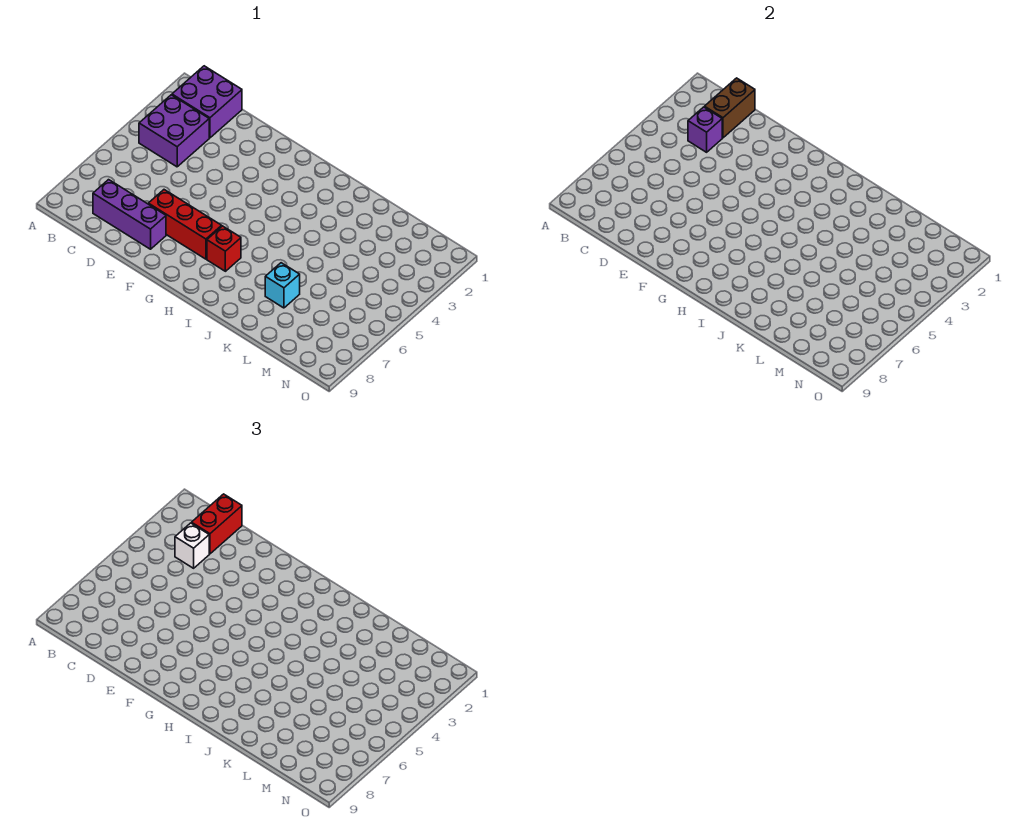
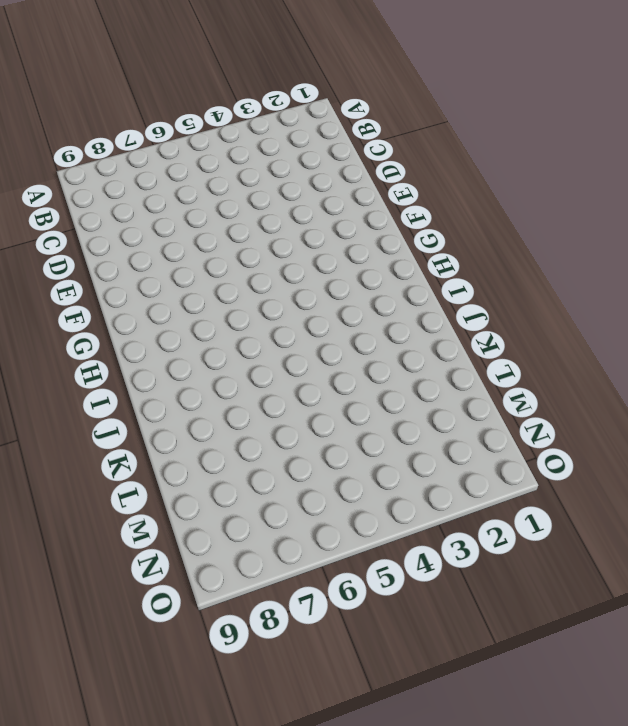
none -> purple brick B1:C2 level 1
none -> purple brick B3:C4 level 1

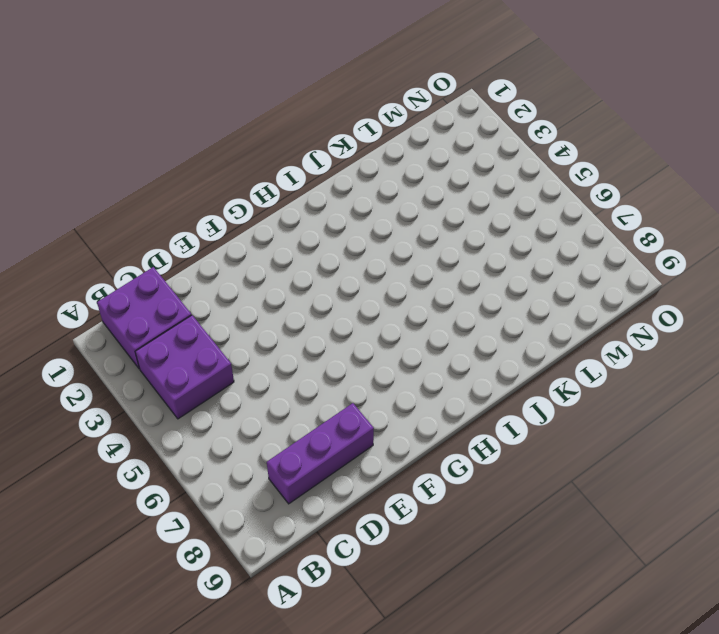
none -> red brick E7:G7 level 1
none -> red brick H7 level 1

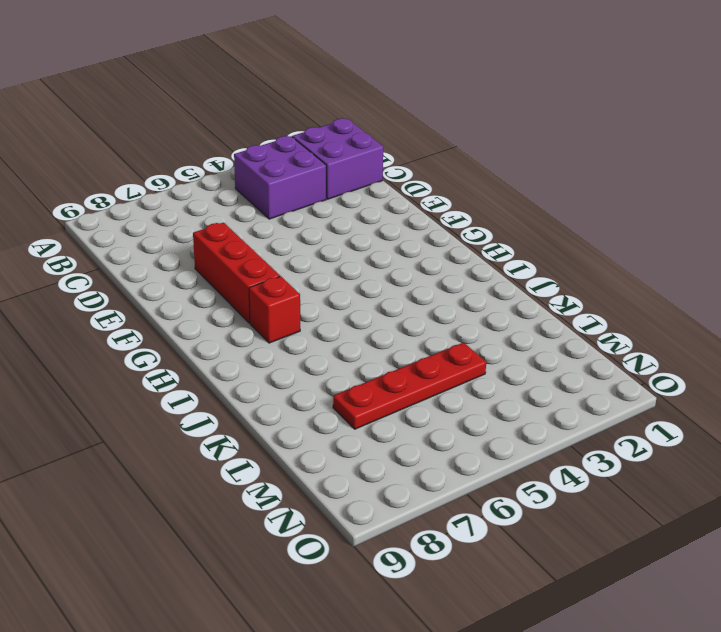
red plate L4:L7 level 1 -> none
none -> purple brick C8:E8 level 1
none -> cyan brick K7 level 1

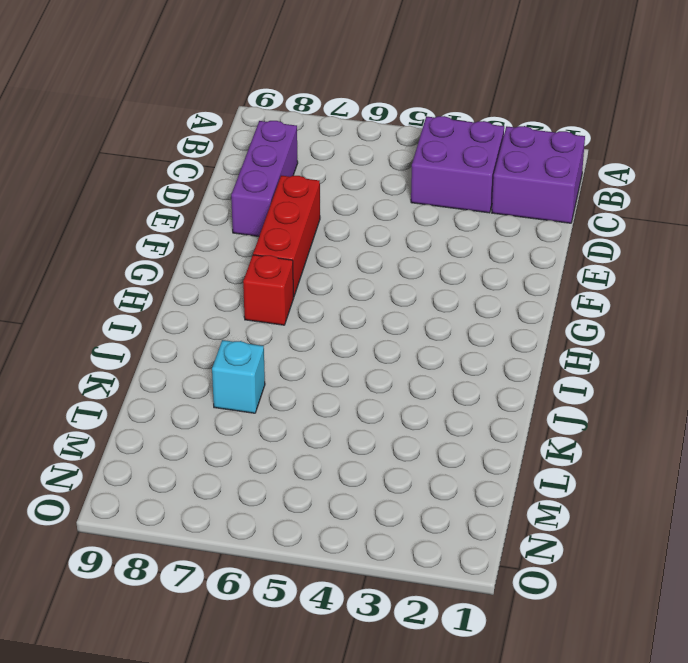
none -> brown brick C1:C2 level 2
none -> purple brick C3 level 2

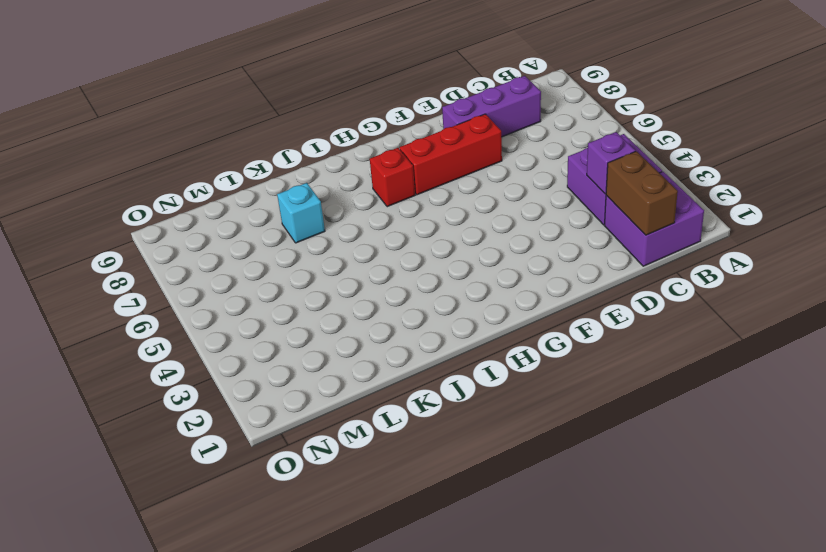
none -> red brick C1:C2 level 3
none -> white brick C3 level 3

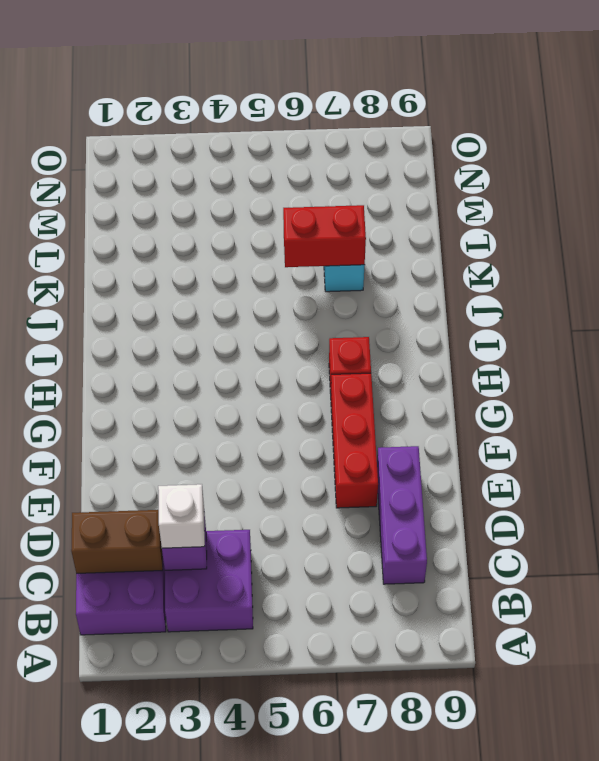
red brick K6:K7 level 2 -> red brick C1:C2 level 3

